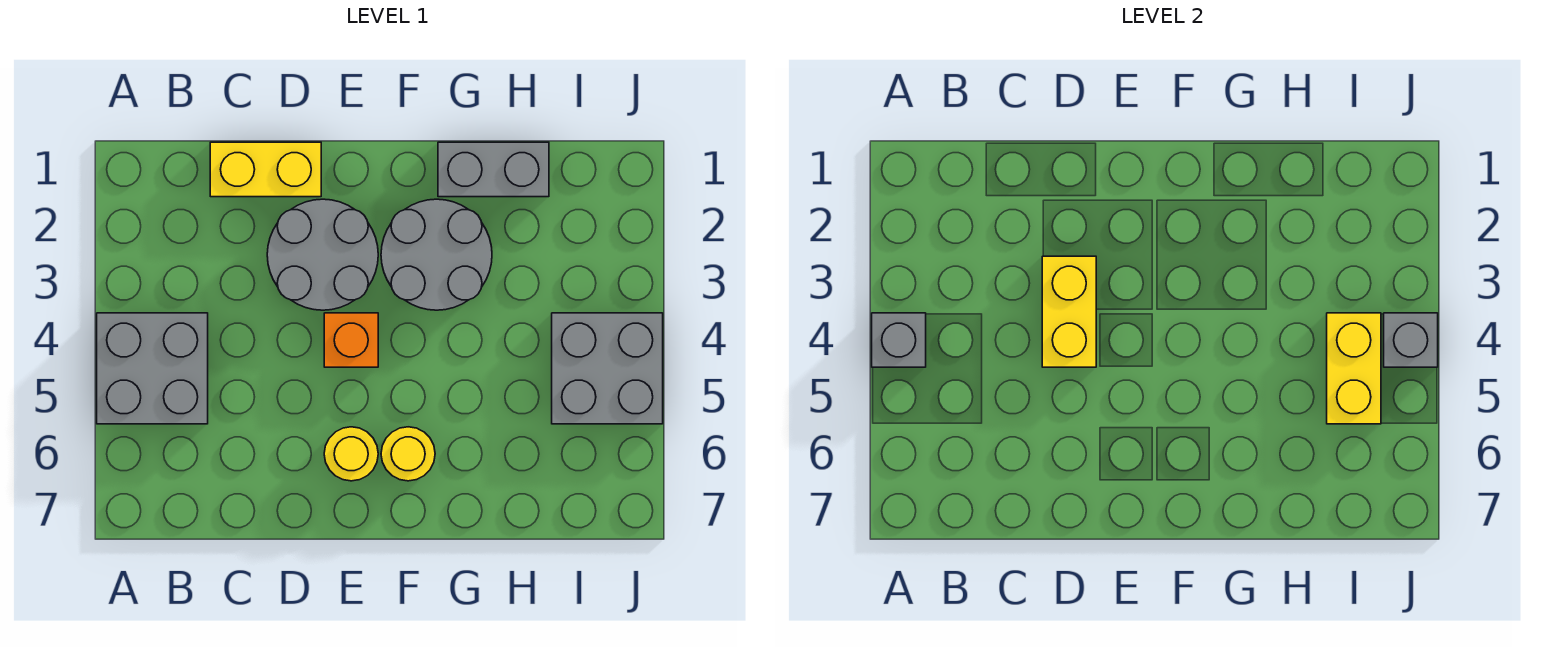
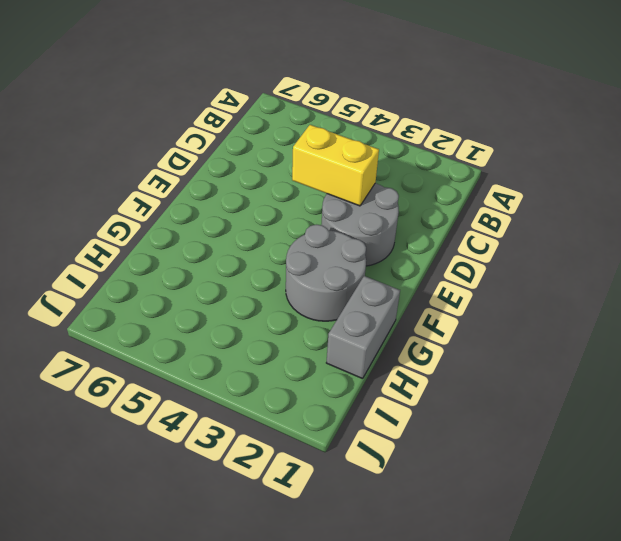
none -> grey brick A4:B5 level 1
none -> yellow brick C1:D1 level 1
none -> orange brick E4 level 1

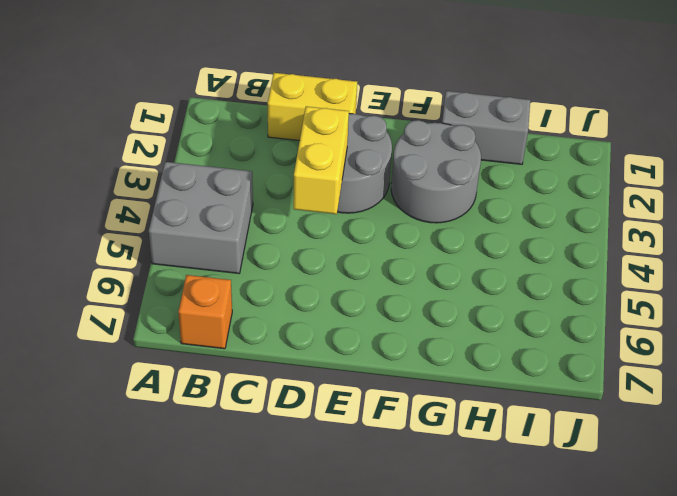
orange brick B7 level 1 -> orange brick E4 level 1
none -> yellow round brick E6 level 1
none -> yellow round brick F6 level 1
none -> grey brick I4:J5 level 1

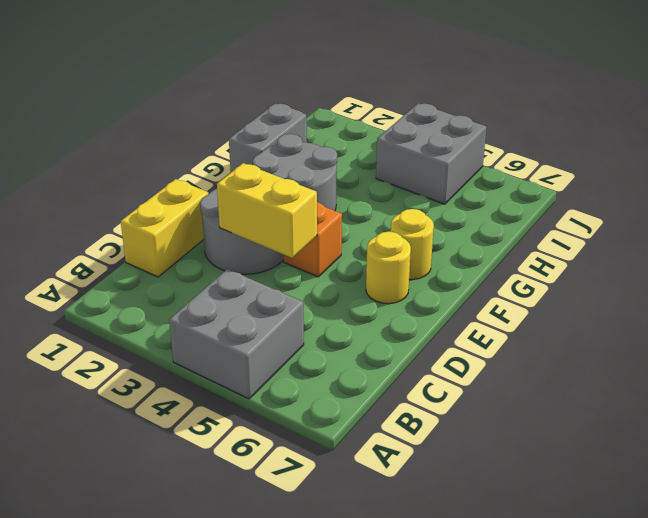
none -> grey brick A4 level 2
none -> yellow brick I4:I5 level 2
none -> grey brick J4 level 2

